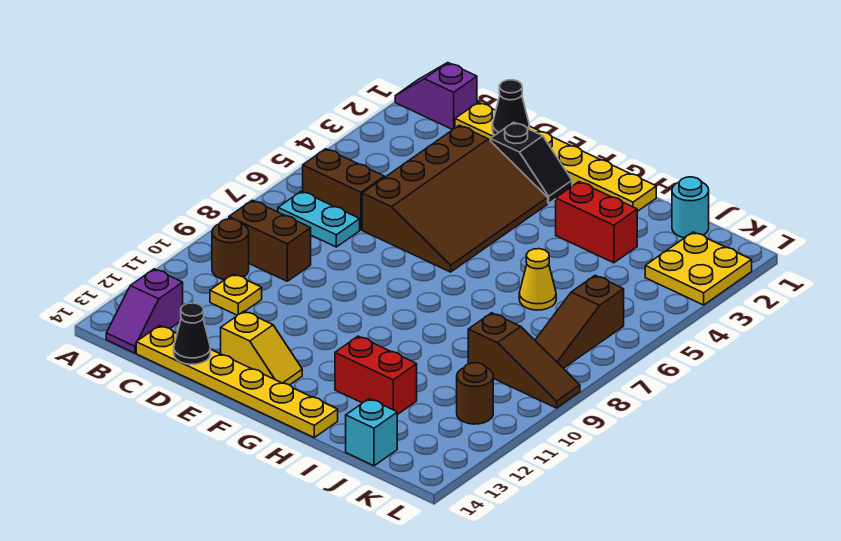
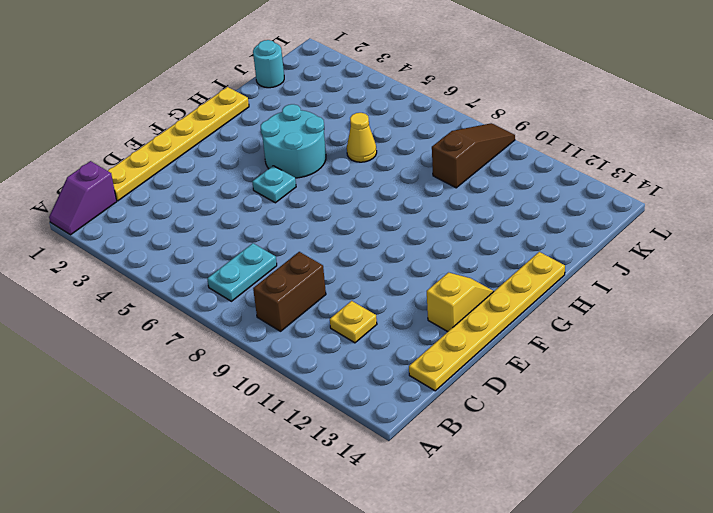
cyan plate F5 level 1 -> brown slope D3:F6 level 1 top D
cyan round brick G4:H5 level 1 -> none
none -> brown brick B6:C6 level 1
none -> brown round brick B10 level 1
none -> purple slope B13:B14 level 1 top 13

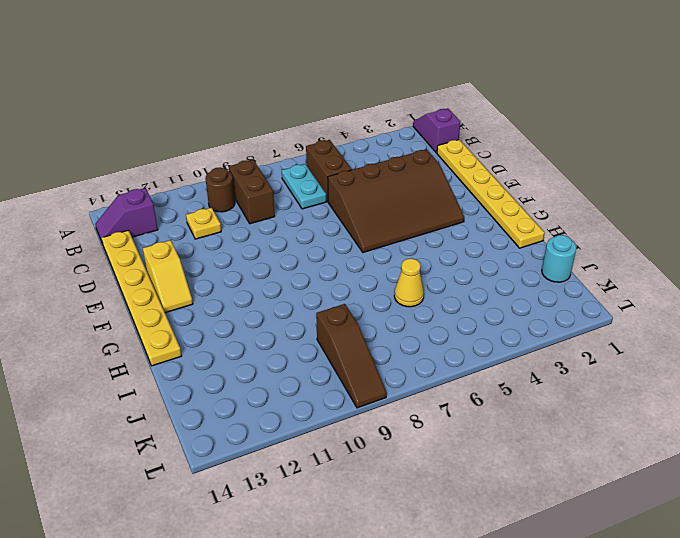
none -> black slope E2:F2 level 1 top E
none -> red brick H3:I3 level 1
none -> red brick H12:I12 level 1

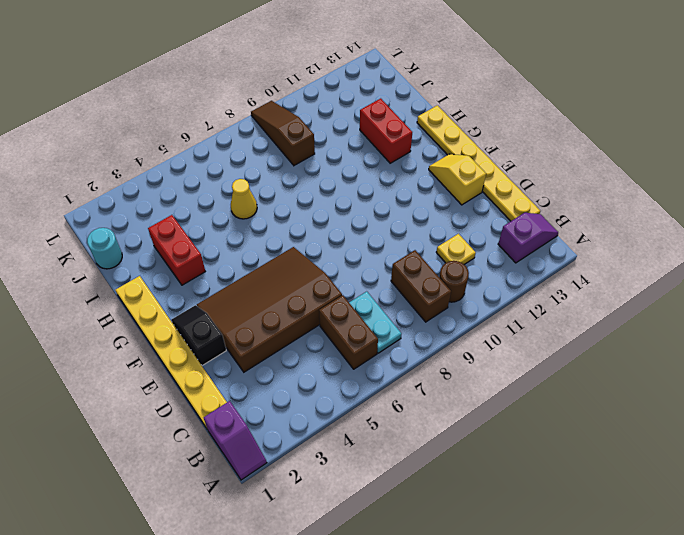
none -> cyan brick J14 level 1
none -> yellow plate K2:L3 level 1
none -> brown slope K6:K8 level 1 top 6

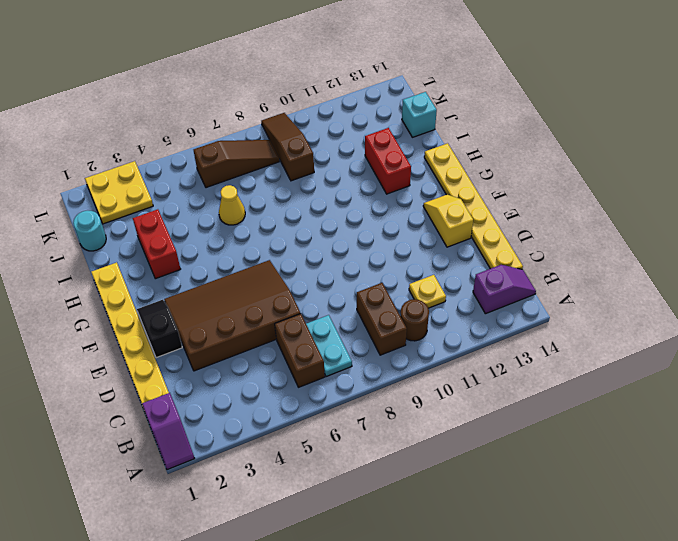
none -> brown round brick K11 level 1
none -> black cone D1 level 2
none -> black cone D14 level 2

